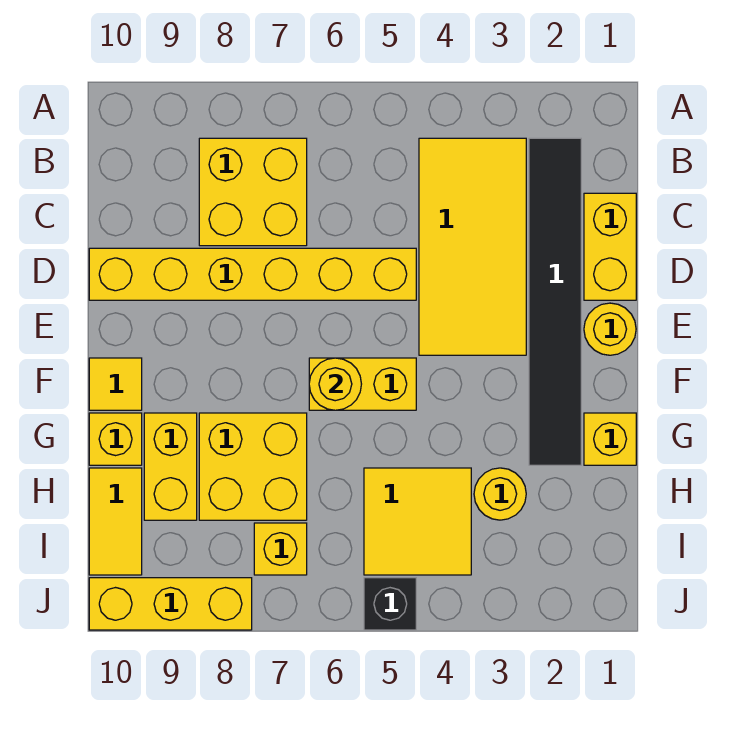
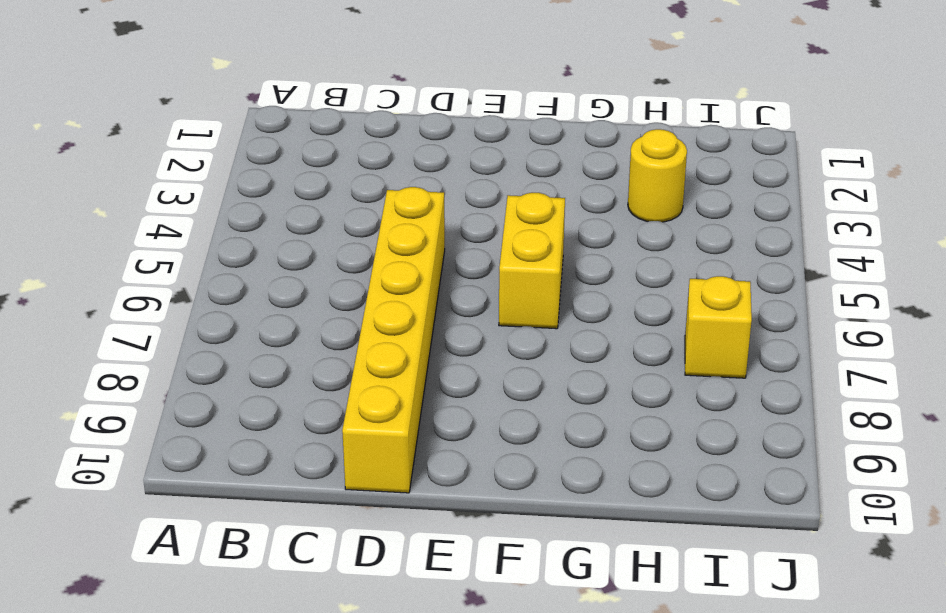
none -> black tile B2:G2 level 1
none -> yellow tile B3:E4 level 1
none -> yellow brick B7:C8 level 1

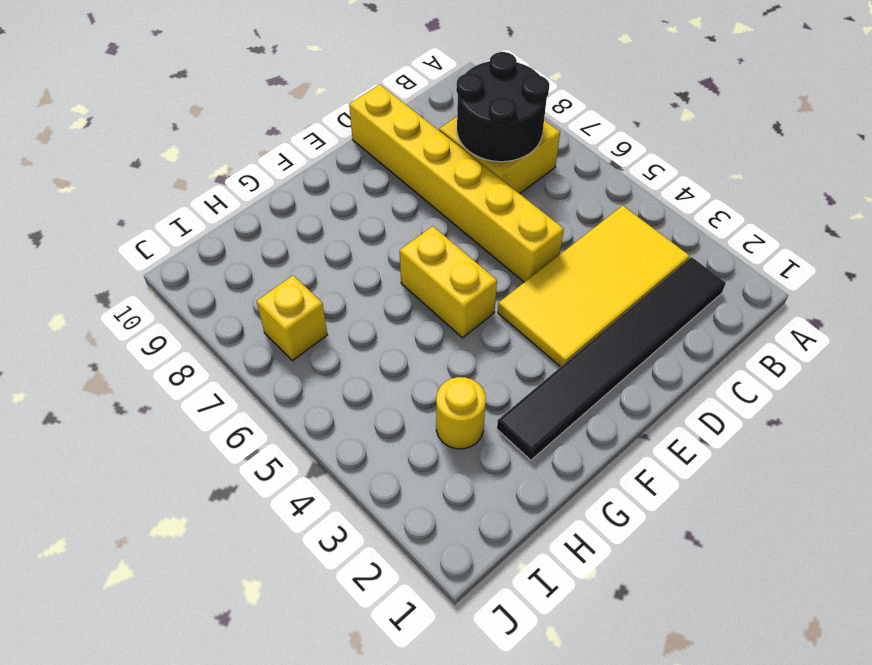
black round brick B7:C8 level 2 -> none
none -> yellow brick C1:D1 level 1
none -> yellow round brick E1 level 1
none -> yellow tile F10 level 1

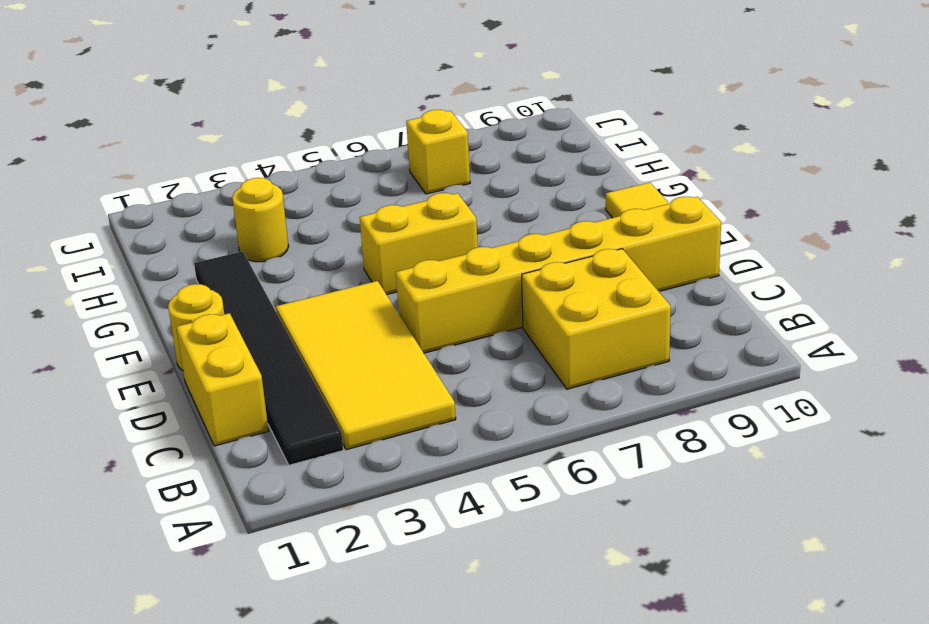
none -> yellow brick G1 level 1
none -> yellow brick G7:H8 level 1
none -> yellow brick G9:H9 level 1

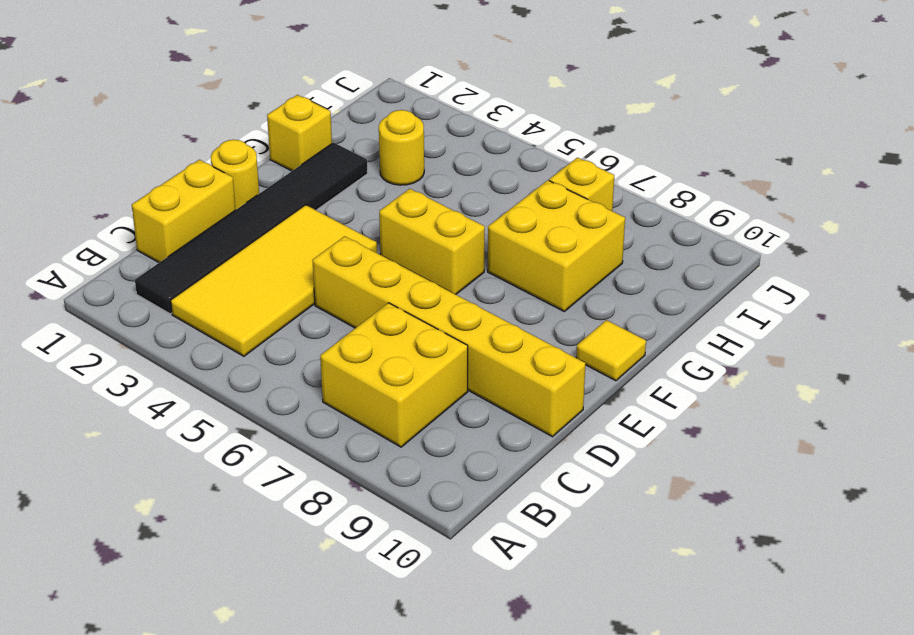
none -> yellow brick G9:H9 level 1
none -> yellow brick G10 level 1
none -> yellow tile H4:I5 level 1

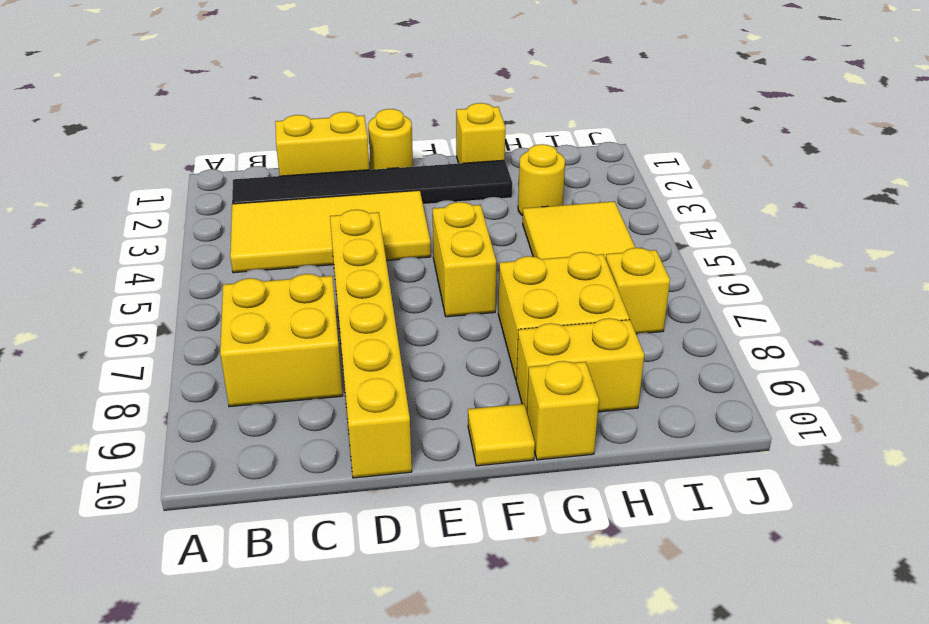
none -> yellow tile H10:I10 level 1
none -> black brick J5 level 1
none -> yellow brick J8:J10 level 1

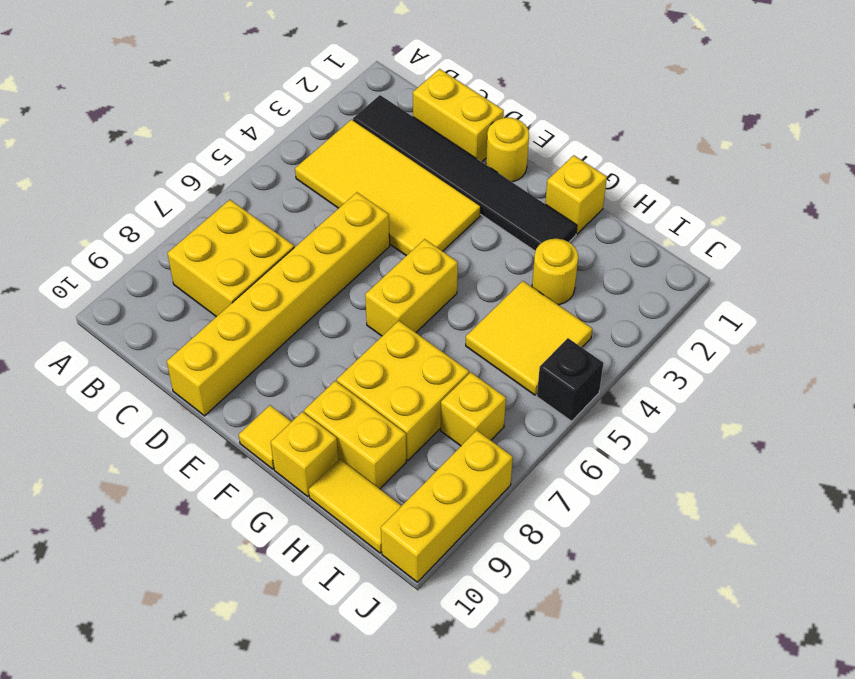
none -> yellow round brick F6 level 2

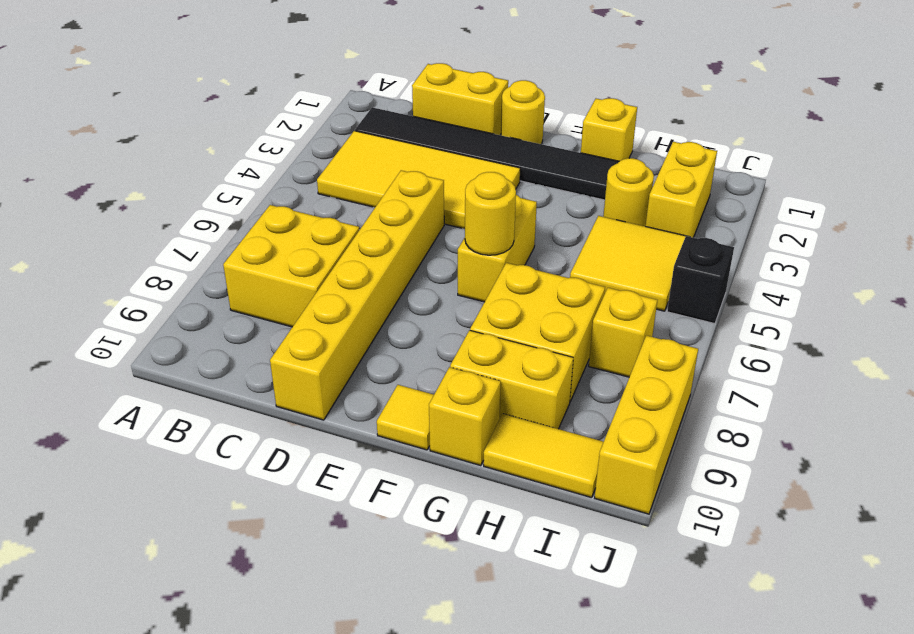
yellow brick I2:I3 level 1 -> none

